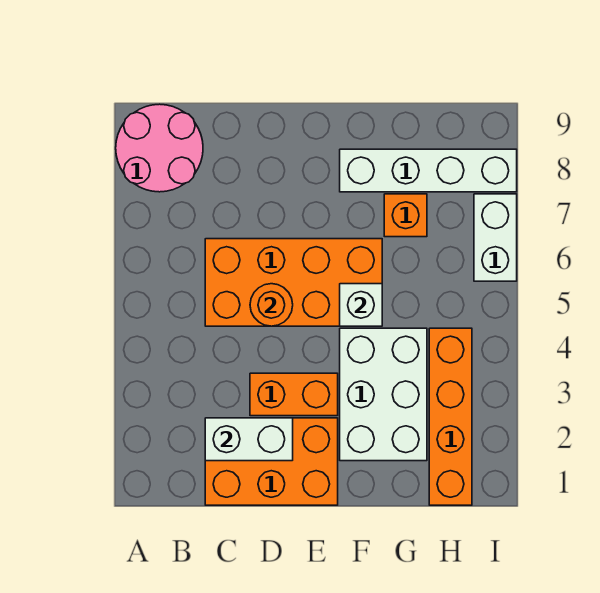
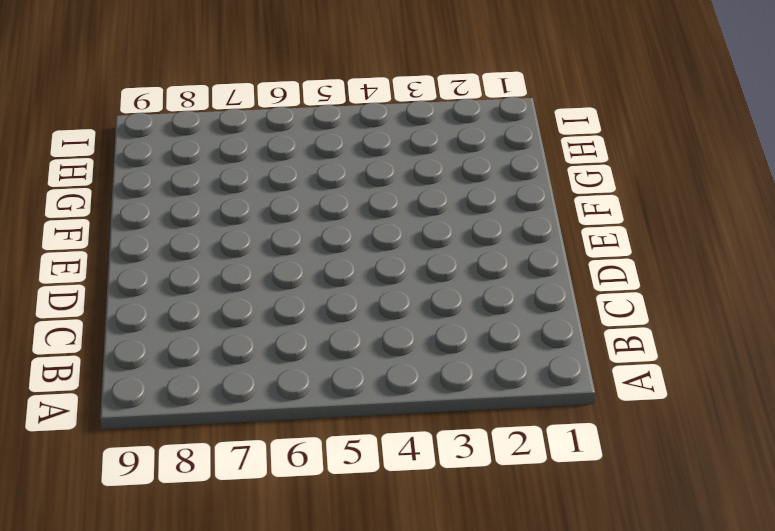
none -> pink round brick A8:B9 level 1
none -> orange brick C1:E2 level 1
none -> orange brick C5:F6 level 1

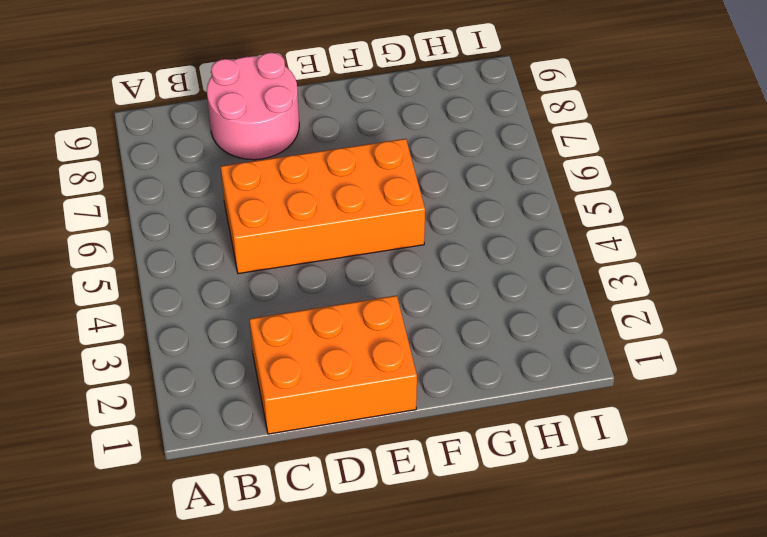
pink round brick C8:D9 level 1 -> pink round brick A8:B9 level 1
none -> orange brick D3:E3 level 1
none -> white brick F2:G4 level 1
none -> white brick F8:I8 level 1

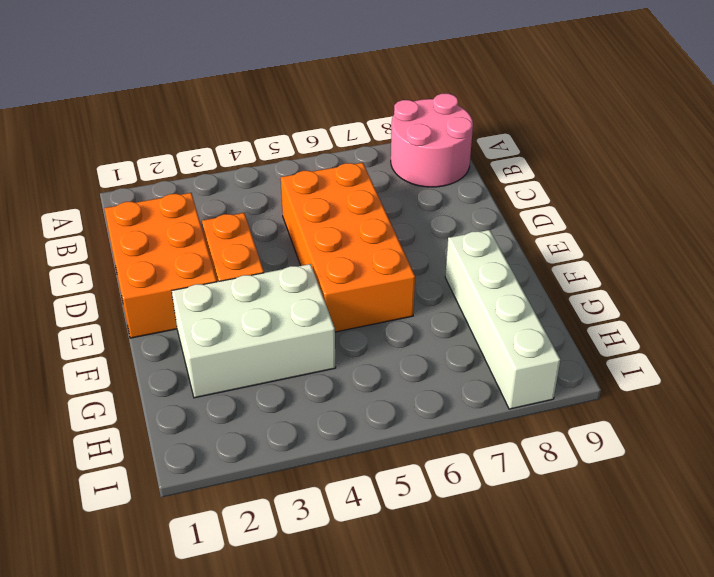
none -> orange brick G7 level 1
none -> orange brick H1:H4 level 1
none -> white brick I6:I7 level 1

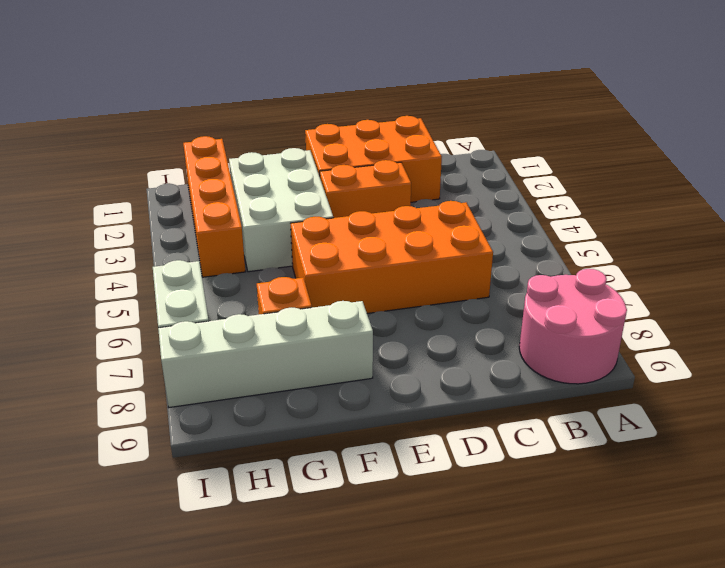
none -> white brick C2:D2 level 2
none -> orange round brick D5 level 2
none -> white brick F5 level 2

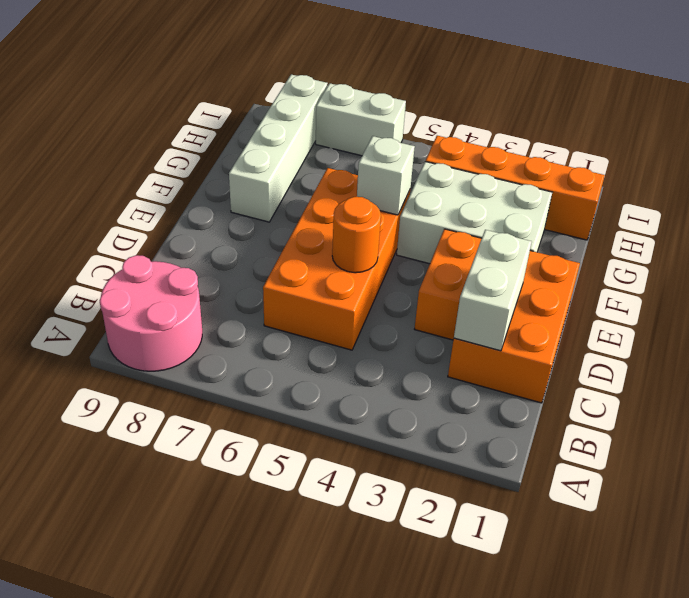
none -> orange brick G7 level 1

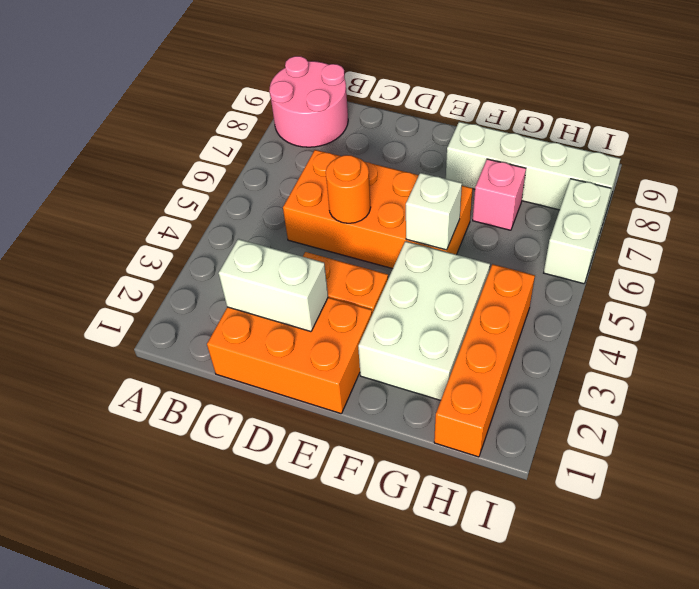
pink brick G7 level 1 -> orange brick G7 level 1

